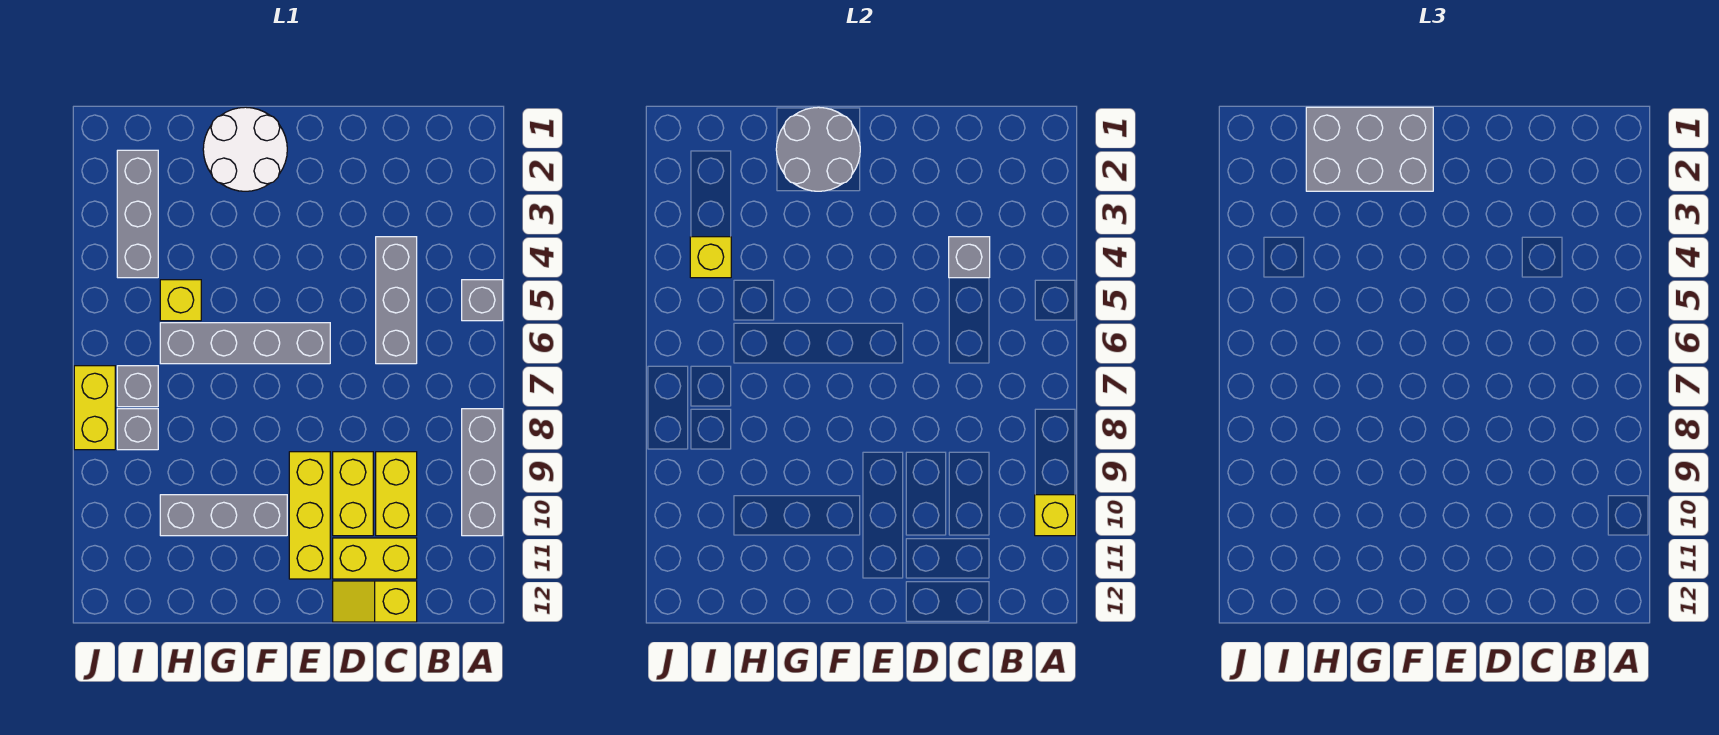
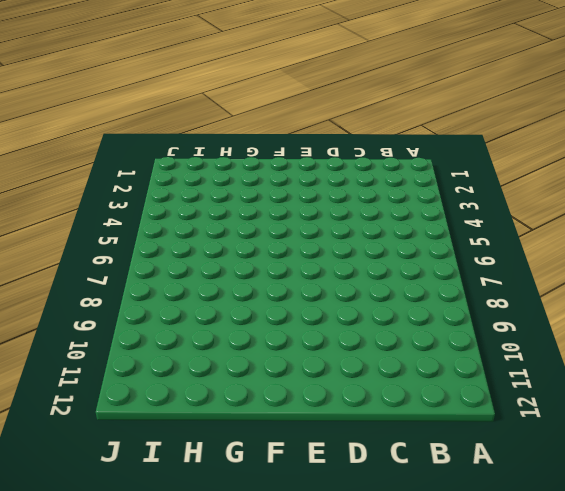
none -> grey brick A5 level 1
none -> grey brick A8:A10 level 1
none -> grey brick C4:C6 level 1

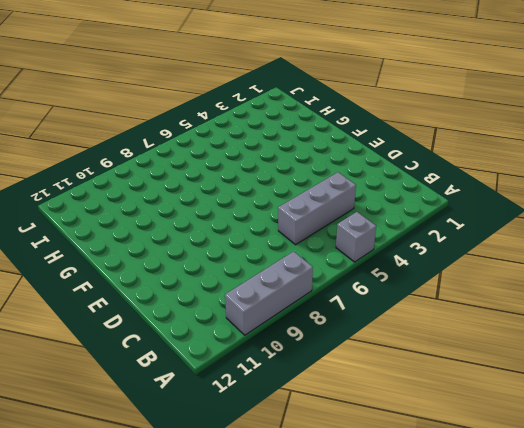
none -> yellow brick C9:C10 level 1
none -> yellow brick C11:D11 level 1
none -> yellow slope C12:D12 level 1 top C

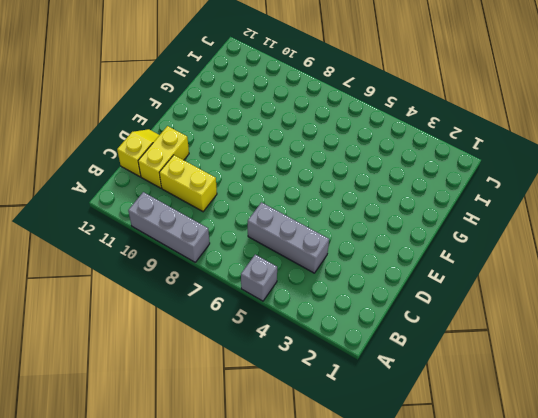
none -> yellow brick D9:D10 level 1
none -> grey brick E6:H6 level 1
none -> yellow brick E9:E11 level 1

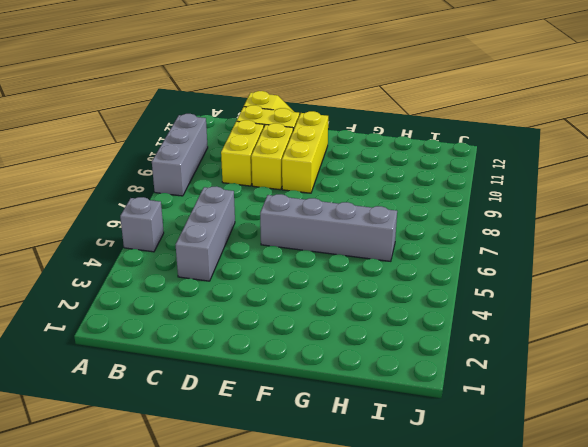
none -> white round brick F1:G2 level 1
none -> grey brick F10:H10 level 1
none -> yellow brick H5 level 1

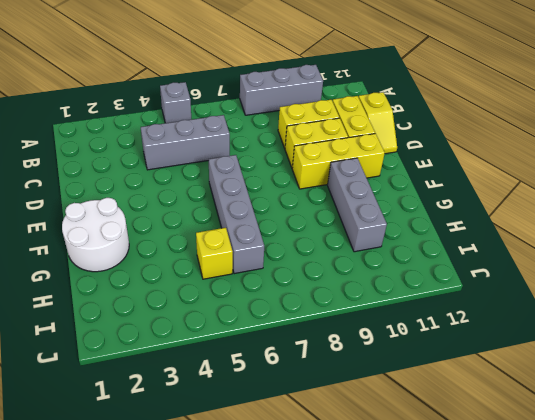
none -> grey brick I2:I4 level 1
none -> grey brick I7 level 1
none -> grey brick I8 level 1

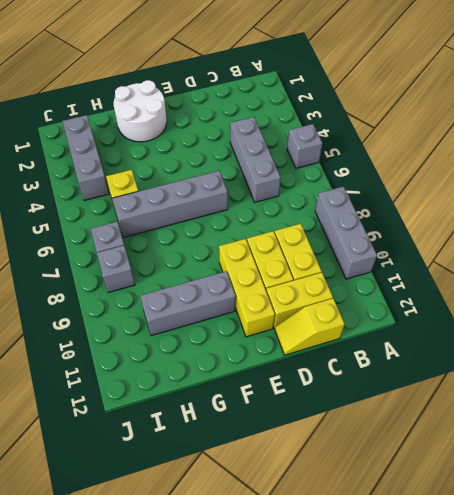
none -> yellow brick J7:J8 level 1
none -> yellow brick A10 level 2
none -> grey brick C4 level 2

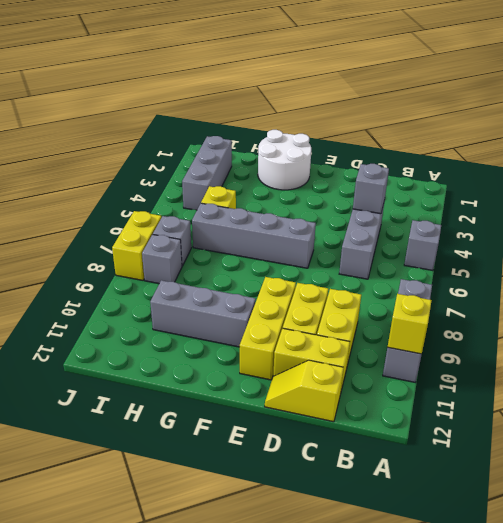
none -> grey round brick F1:G2 level 2
none -> yellow brick I4 level 2
none -> grey brick F1:H2 level 3

